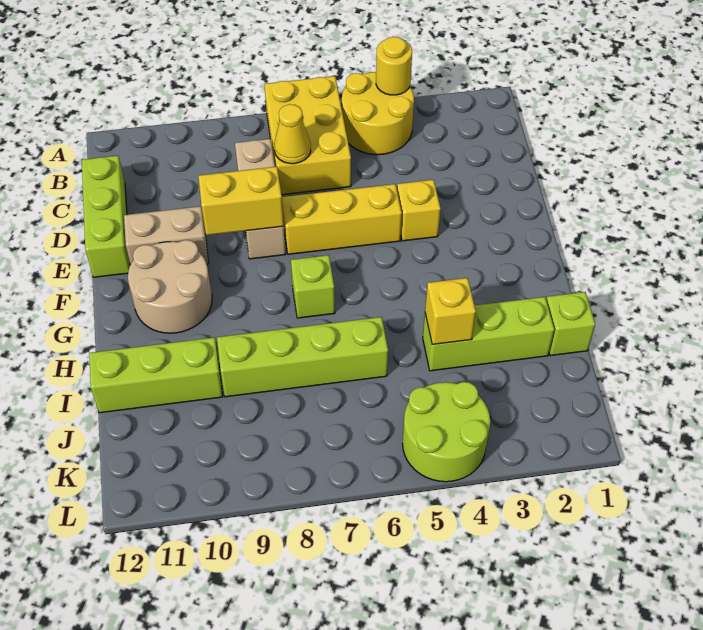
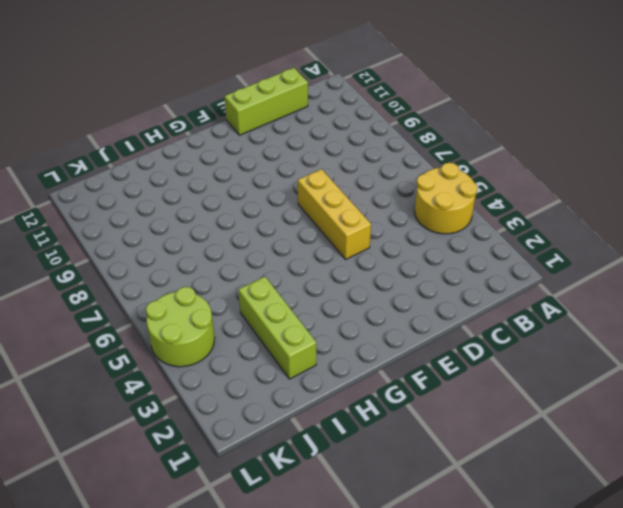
none -> yellow brick A6:C7 level 1
none -> tan brick C8:E8 level 1
none -> yellow brick E4 level 1

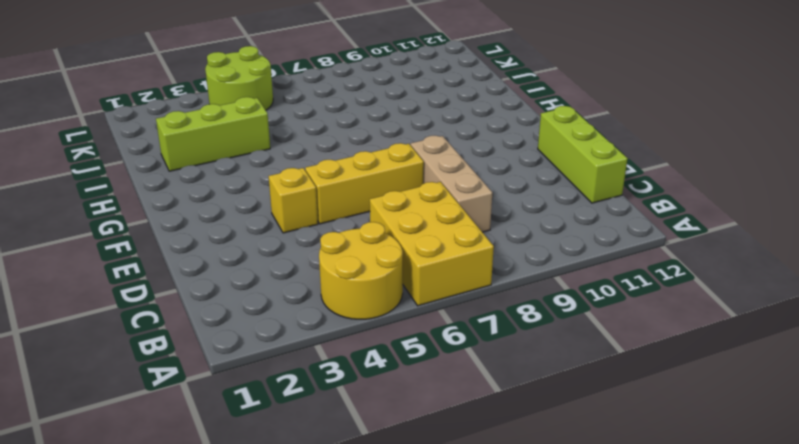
none -> tan brick E10:E11 level 1
none -> tan round brick F10:G11 level 1
none -> lime brick G7 level 1

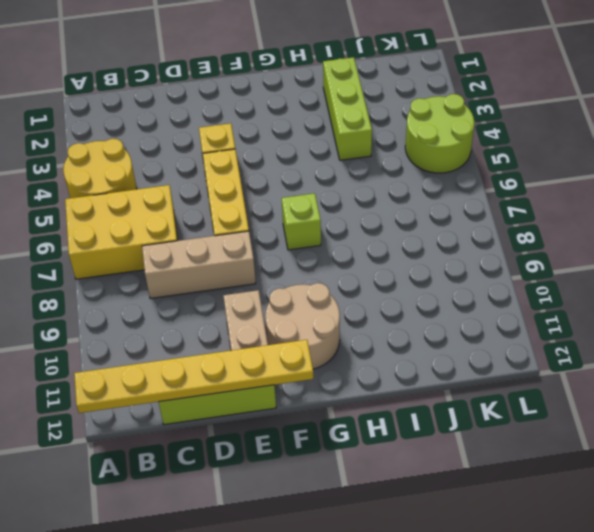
yellow plate A12:F12 level 2 -> none
none -> lime brick I1 level 1
none -> lime brick I6:I9 level 1
none -> lime brick I10:I12 level 1

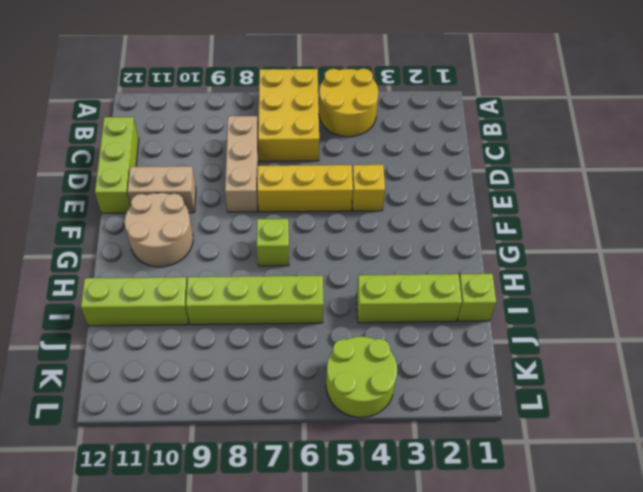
none -> yellow round brick A4 level 2
none -> yellow cone C7 level 2
none -> yellow brick E8:E9 level 2

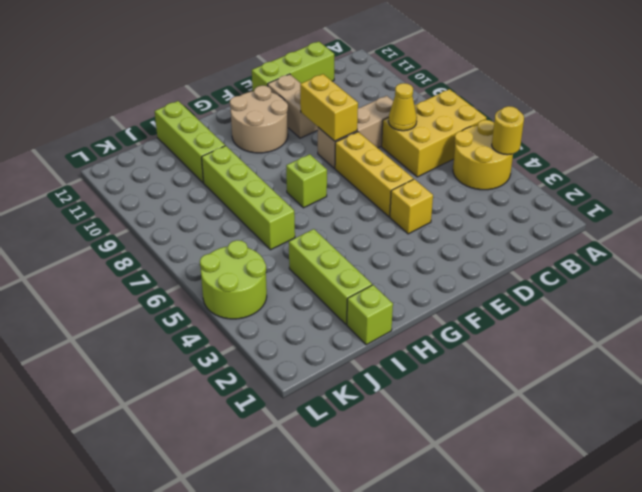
none -> yellow brick I4 level 2

